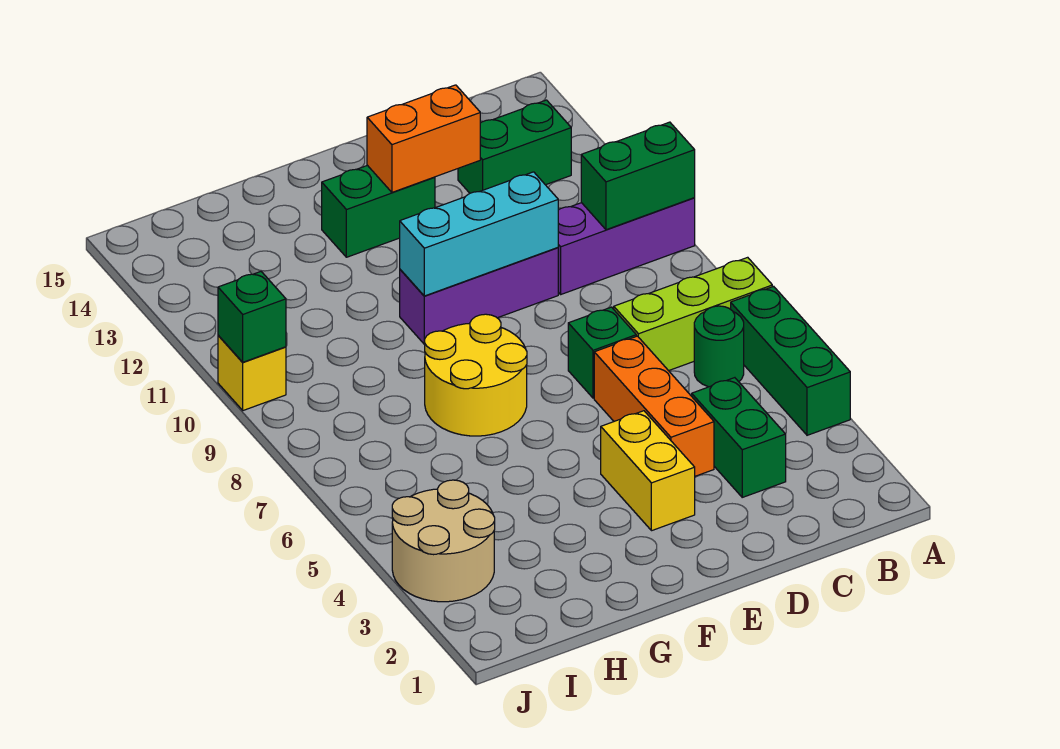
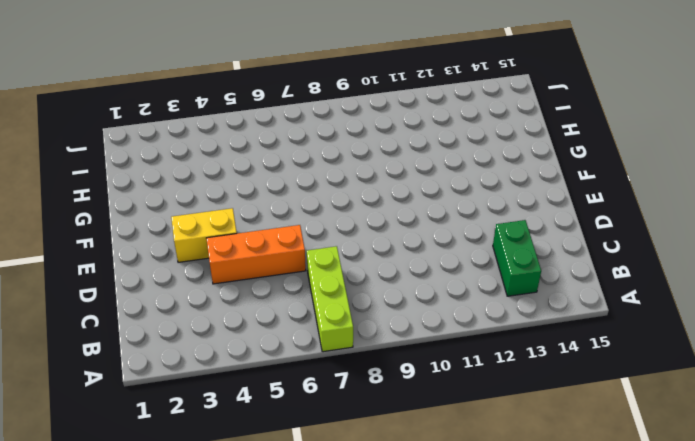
none -> green brick A4:A6 level 1
none -> purple brick A10:C10 level 1
none -> green round brick B6 level 1

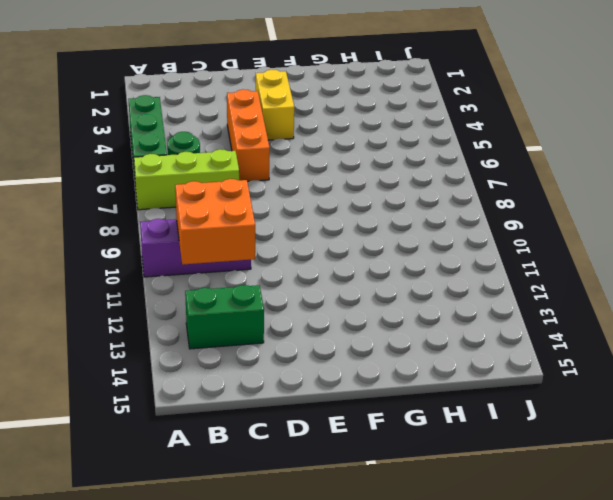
orange brick B10:C11 level 2 -> green brick A10:B10 level 2
none -> green brick C3:C4 level 1
none -> green brick D7 level 1
none -> purple brick D10:F10 level 1

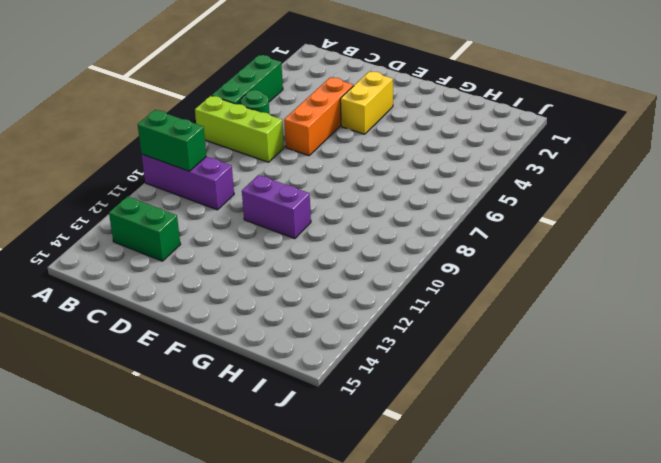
purple brick E10:F10 level 1 -> purple brick D10:F10 level 1
none -> green brick C3:C4 level 1
none -> green brick D7 level 1
none -> green brick E13:F13 level 1

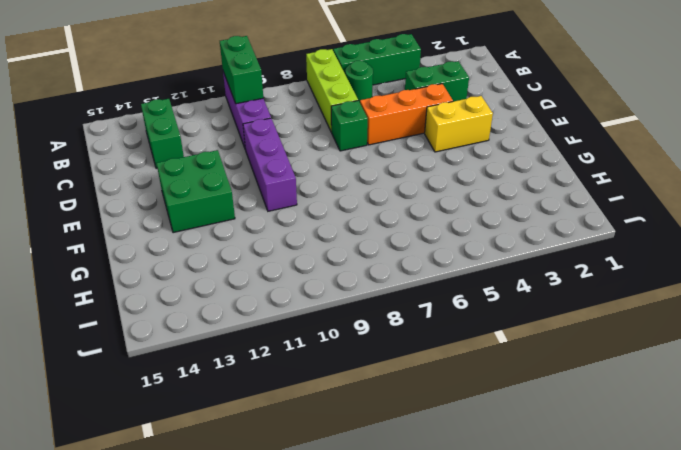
green brick E12:F13 level 1 -> green brick E13:F13 level 1
none -> yellow round brick F7:G8 level 1
none -> tan round brick I3:J4 level 1
none -> yellow brick J10 level 1

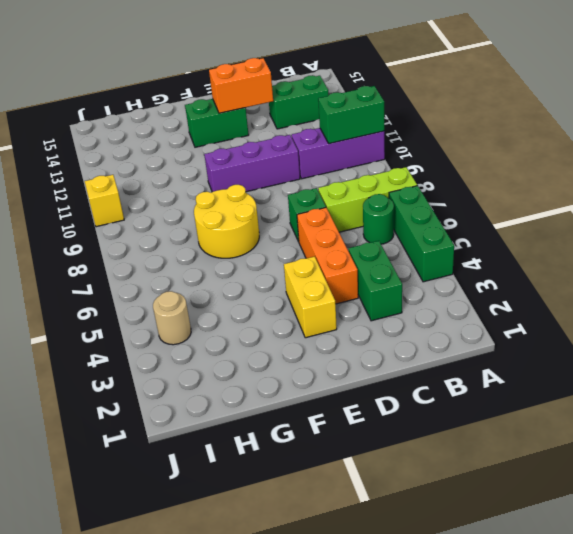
tan round brick I4 level 1 -> tan round brick I3:J4 level 1
none -> cyan brick D10:F10 level 2
none -> green brick J10 level 2

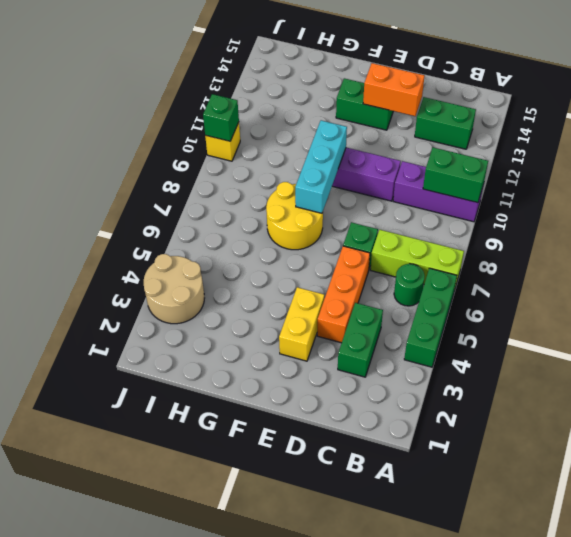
cyan brick F8:F10 level 2 -> cyan brick D10:F10 level 2

